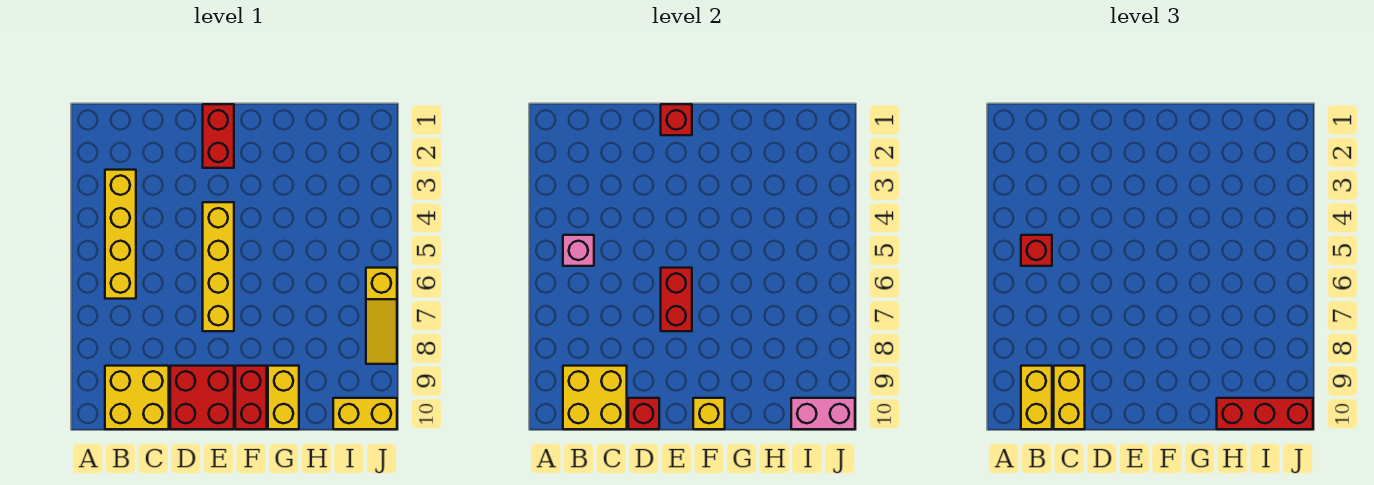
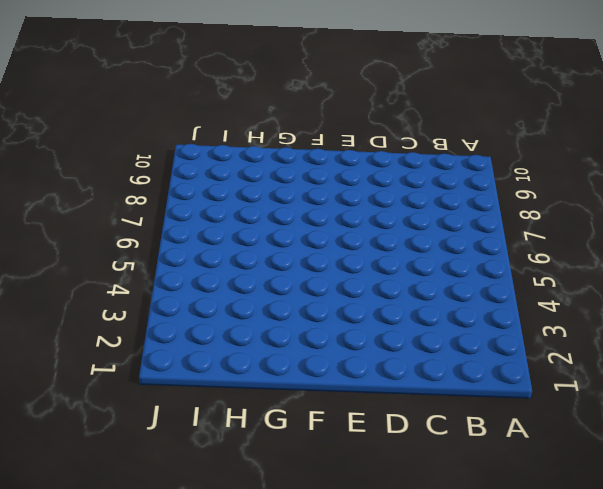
none -> yellow brick B3:B6 level 1
none -> yellow brick B9:C10 level 1
none -> red brick D9:E10 level 1

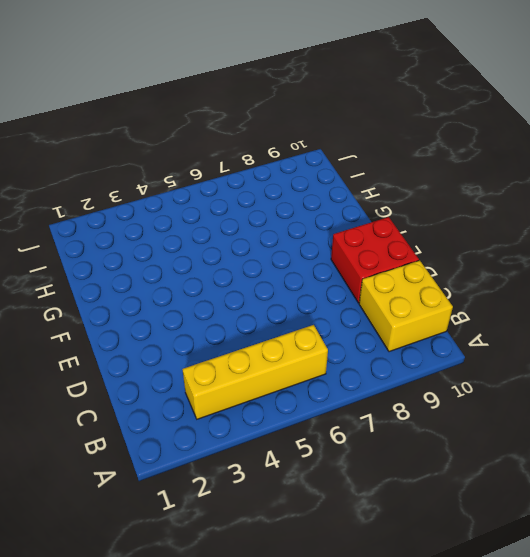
none -> red brick E1:E2 level 1
none -> yellow brick E4:E7 level 1
none -> red brick F9:F10 level 1

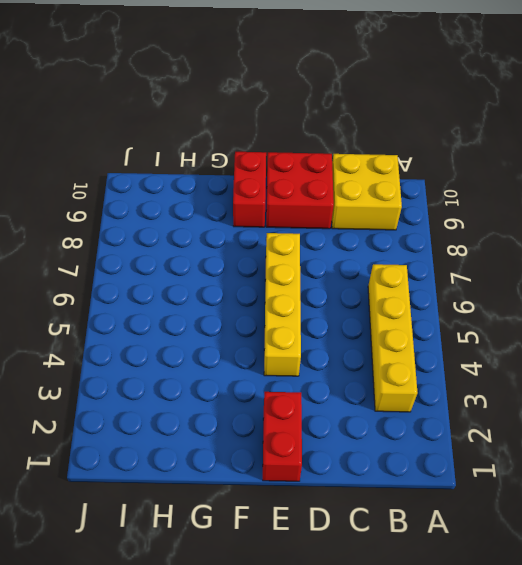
none -> yellow brick G9:G10 level 1
none -> yellow brick I10:J10 level 1
none -> yellow slope J6:J8 level 1 top 6

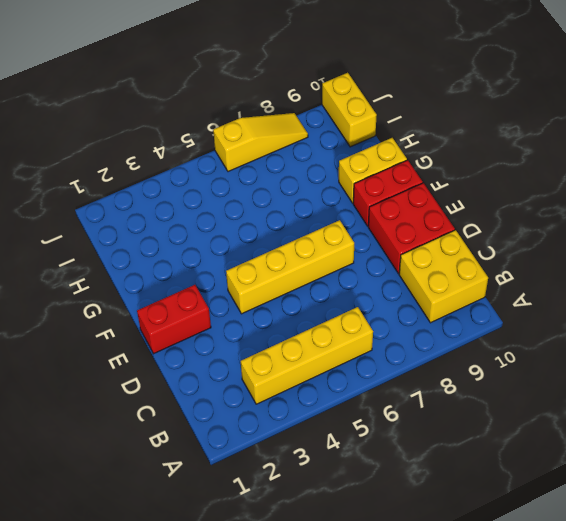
none -> pink brick B5 level 2
none -> yellow brick B9:C10 level 2
none -> red brick D10 level 2

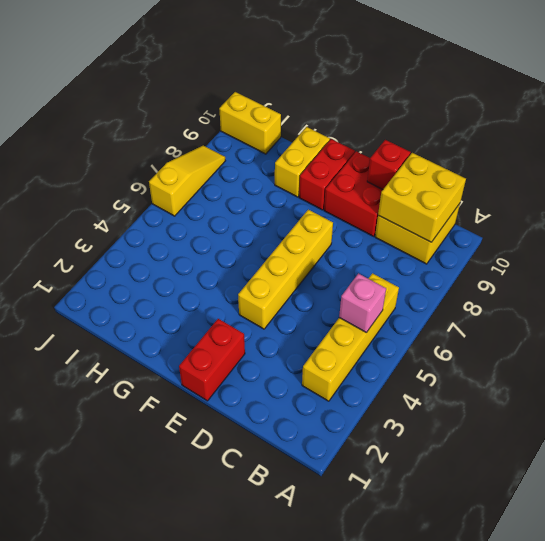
none -> red brick E1 level 2
none -> red brick E6:E7 level 2
none -> yellow brick F10 level 2

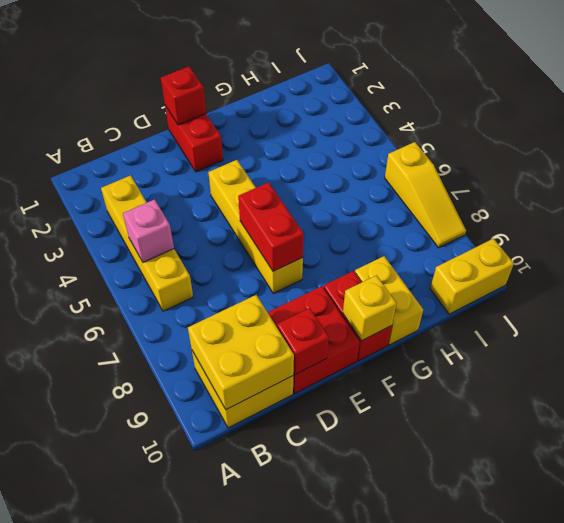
none -> pink brick I10:J10 level 2
none -> red brick B5 level 3
none -> yellow brick B9:B10 level 3

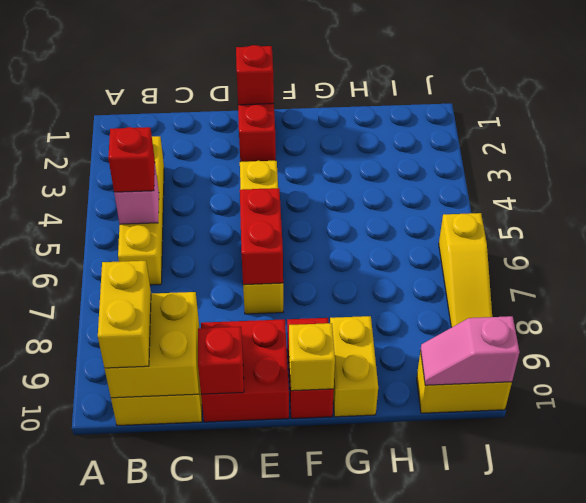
pink slope I10:J10 level 2 top J -> pink brick I10:J10 level 2
none -> yellow brick C9:C10 level 3
none -> red brick H10:J10 level 3

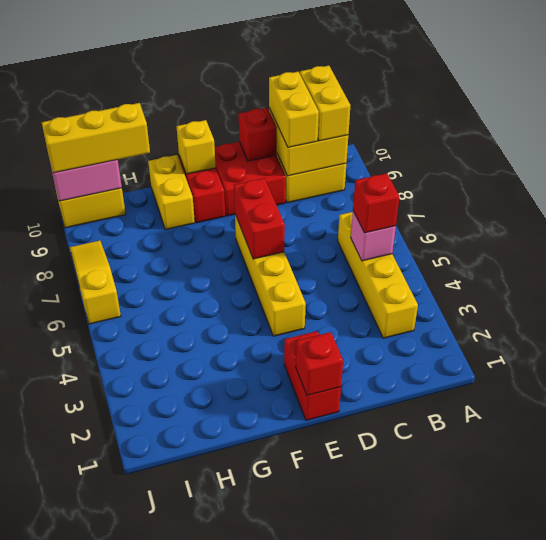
yellow brick H10:J10 level 3 -> red brick H10:J10 level 3

